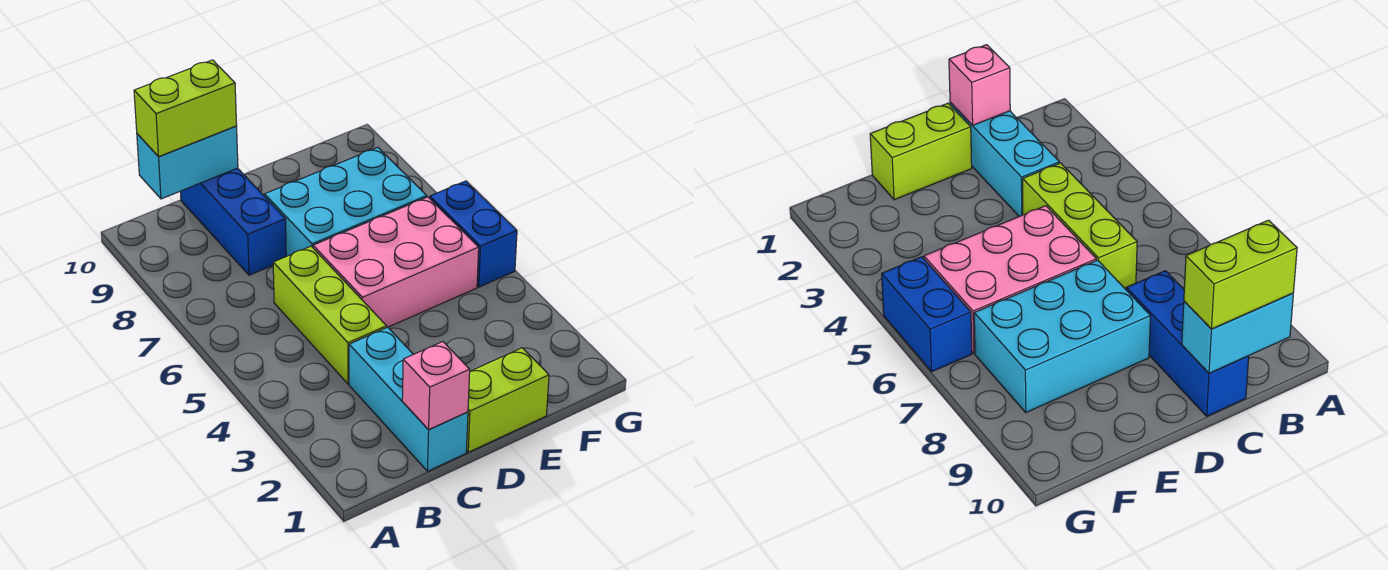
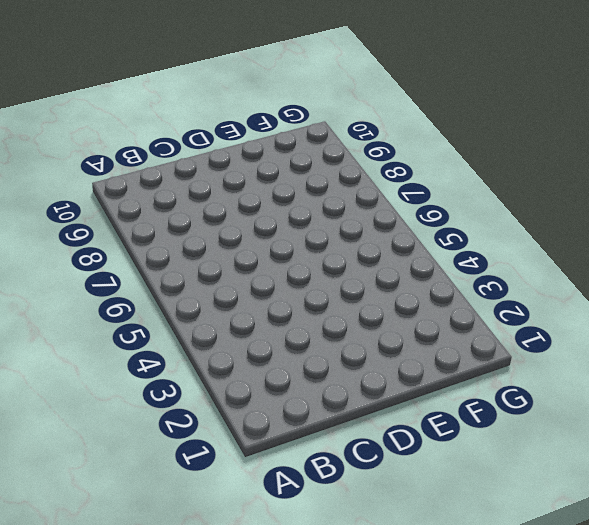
none -> cyan brick C1:C3 level 1
none -> lime brick C4:C6 level 1

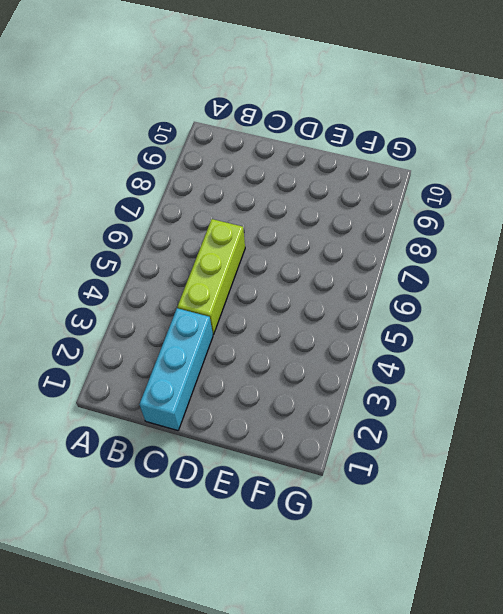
none -> blue brick C8:C10 level 1
none -> lime brick D1:E1 level 1

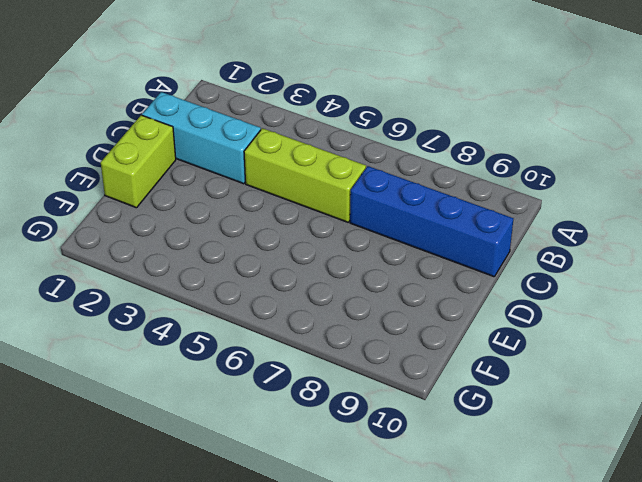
blue brick C7:C10 level 1 -> blue brick C8:C10 level 1
none -> pink brick D5:F6 level 1
none -> cyan brick D7:F8 level 1

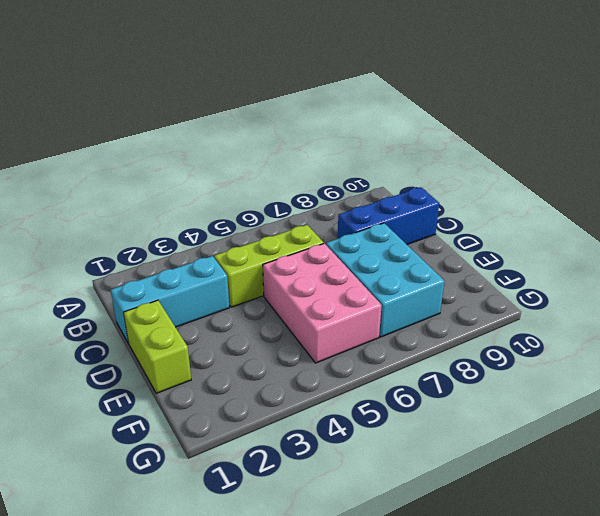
none -> blue brick G5:G6 level 1
none -> cyan brick B10:C10 level 2

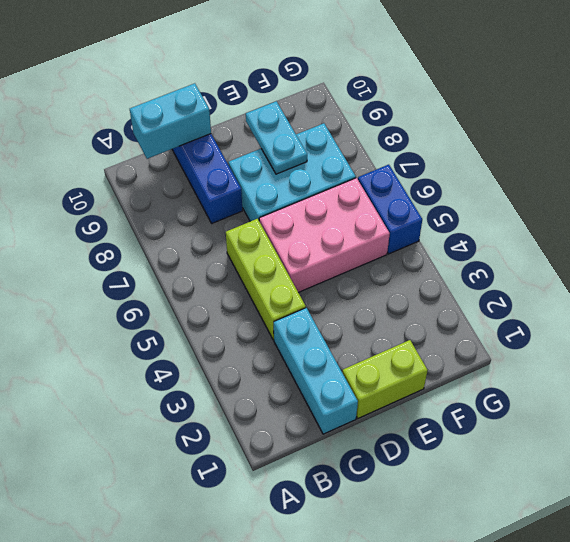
cyan plate E8:E9 level 2 -> none
none -> pink brick C1 level 2
none -> lime brick B10:C10 level 3

